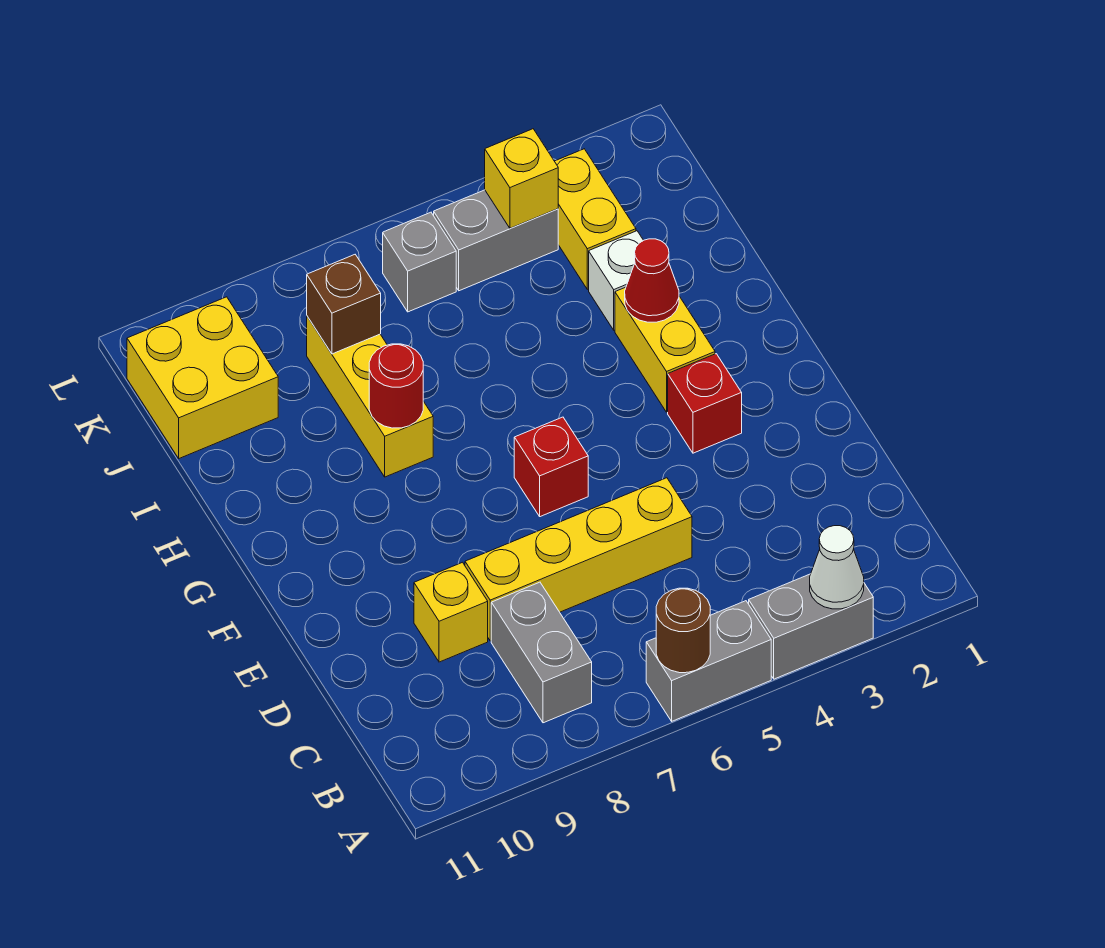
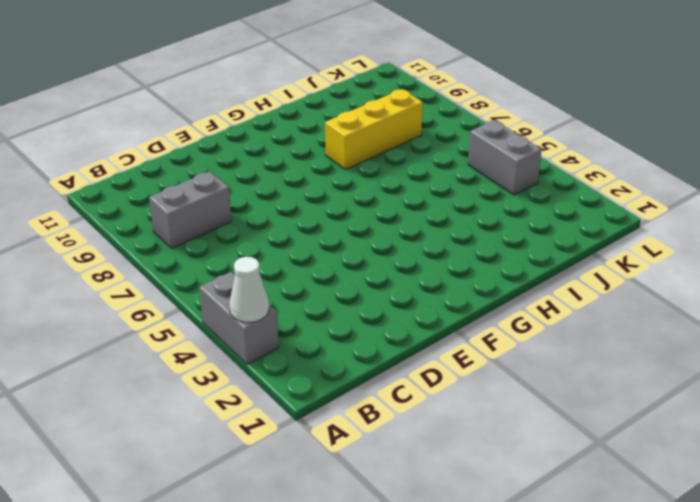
none -> grey brick A5:A6 level 1
none -> yellow brick D5:D8 level 1
none -> yellow brick D9 level 1

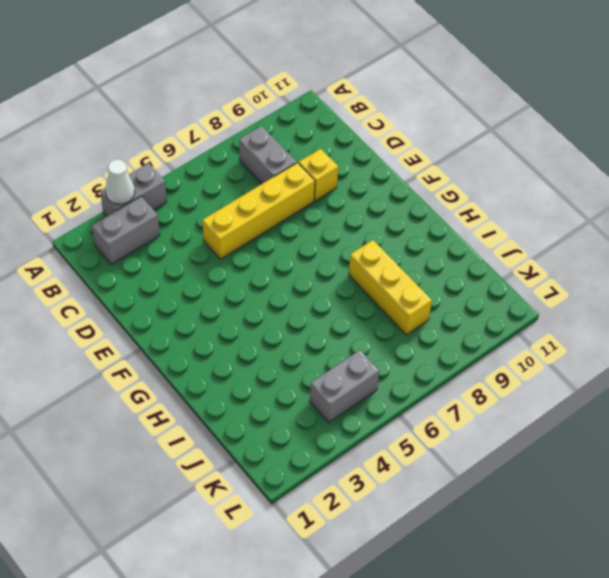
grey brick B2:B3 level 1 -> grey brick A5:A6 level 1
none -> red brick F3 level 1
none -> red brick F6 level 1
none -> yellow brick G3:H3 level 1

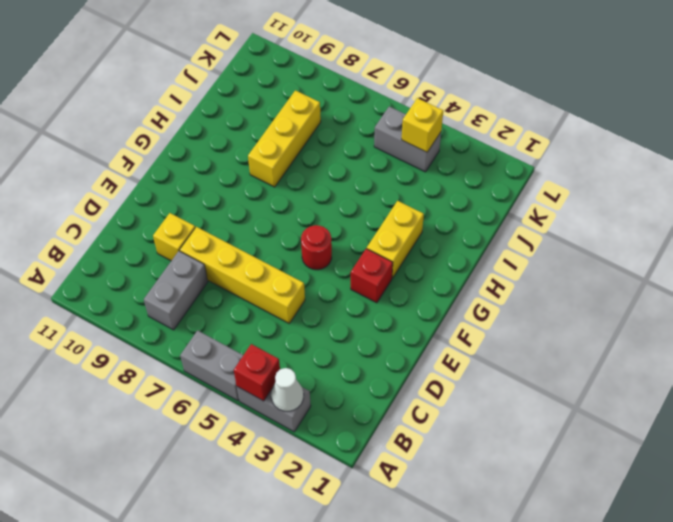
red brick A4 level 2 -> red brick F6 level 1
red round brick F5 level 1 -> red round brick H8 level 2
none -> white brick I3 level 1
none -> yellow brick J3:K3 level 1
none -> yellow brick J10:K11 level 1

